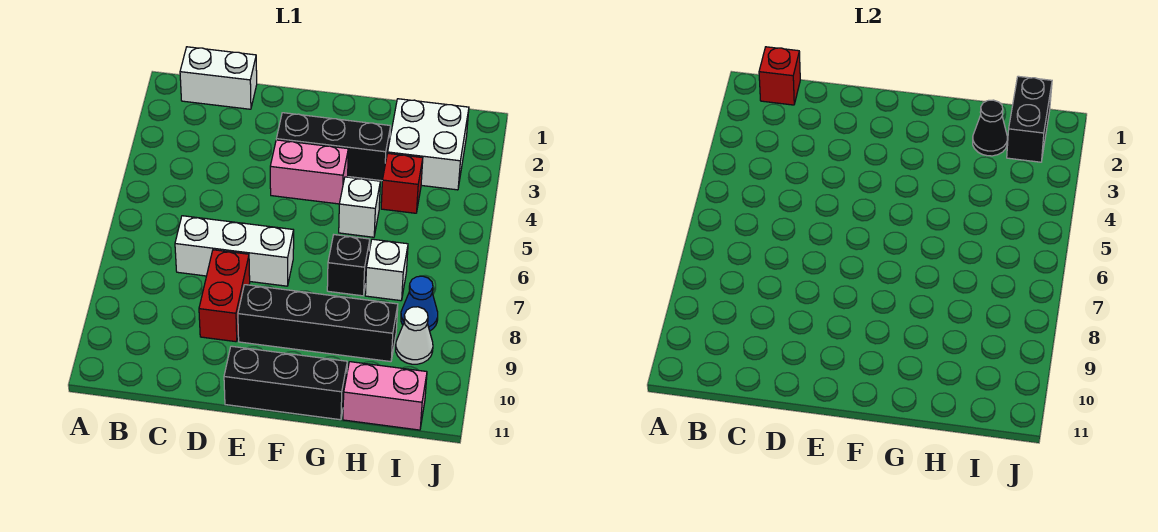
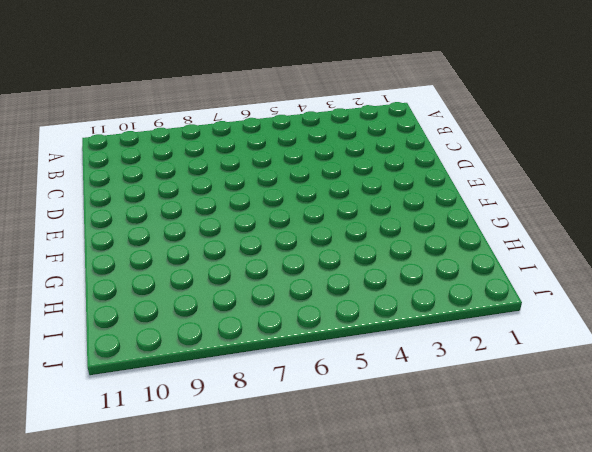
none -> white brick B1:C1 level 1
none -> white brick C7:E7 level 1
none -> red brick D8:D9 level 1

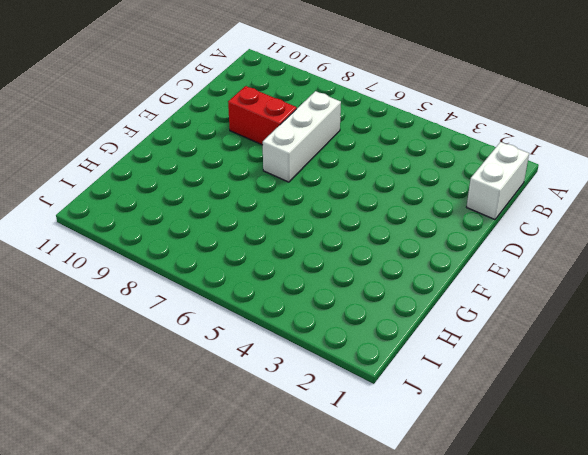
none -> black brick E3:G3 level 1
none -> pink brick E4:F4 level 1
none -> black brick E9:H9 level 1

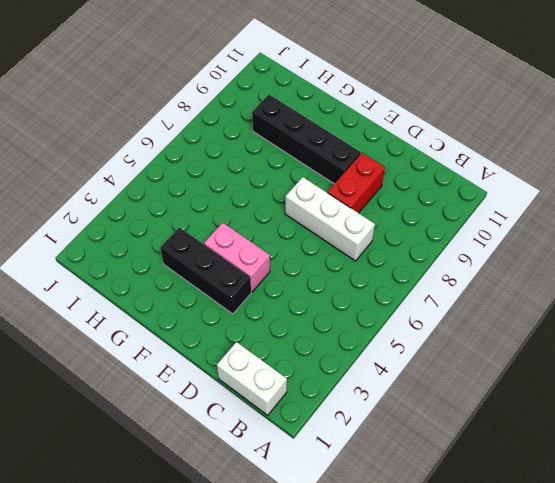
none -> black brick E11:G11 level 1
none -> white brick G5 level 1
none -> black brick G7 level 1

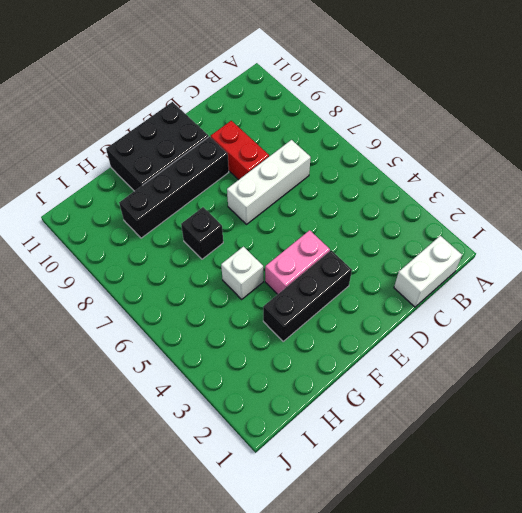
black brick E10:G11 level 1 -> black brick E11:G11 level 1
none -> white brick H2:I3 level 1
none -> red brick H4 level 1
none -> white brick H7 level 1

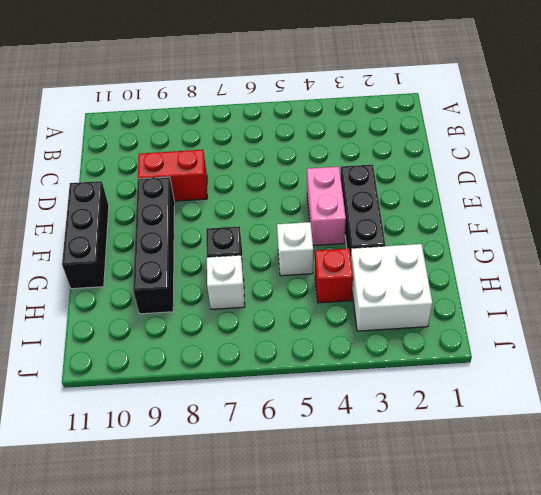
none -> white brick B1:C1 level 1
none -> white brick C7:E7 level 1
none -> pink brick H11:I11 level 1

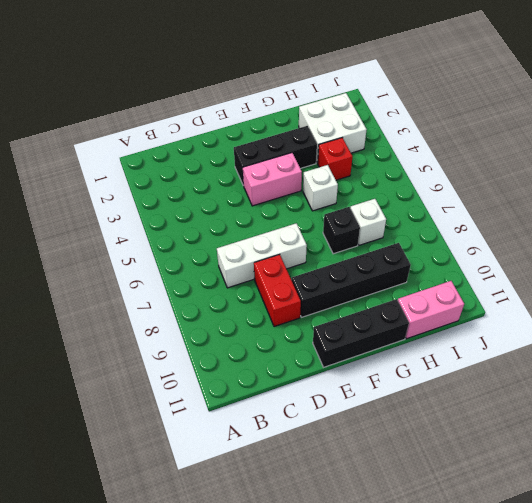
none -> white brick B1:C1 level 1
none -> blue cone I8 level 1
none -> white cone I9 level 1

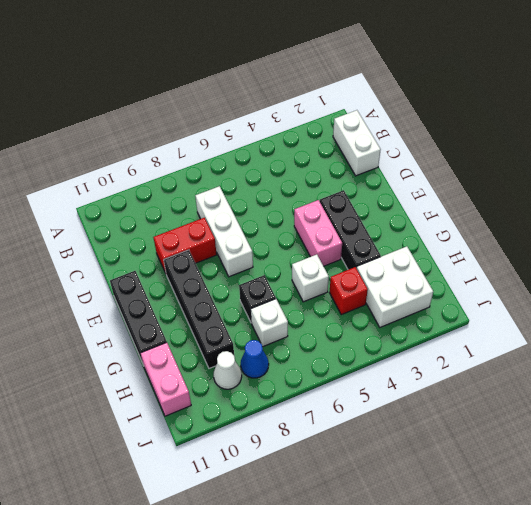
none -> red brick B1 level 2
none -> black cone H2 level 2
none -> black brick I1:I2 level 2

